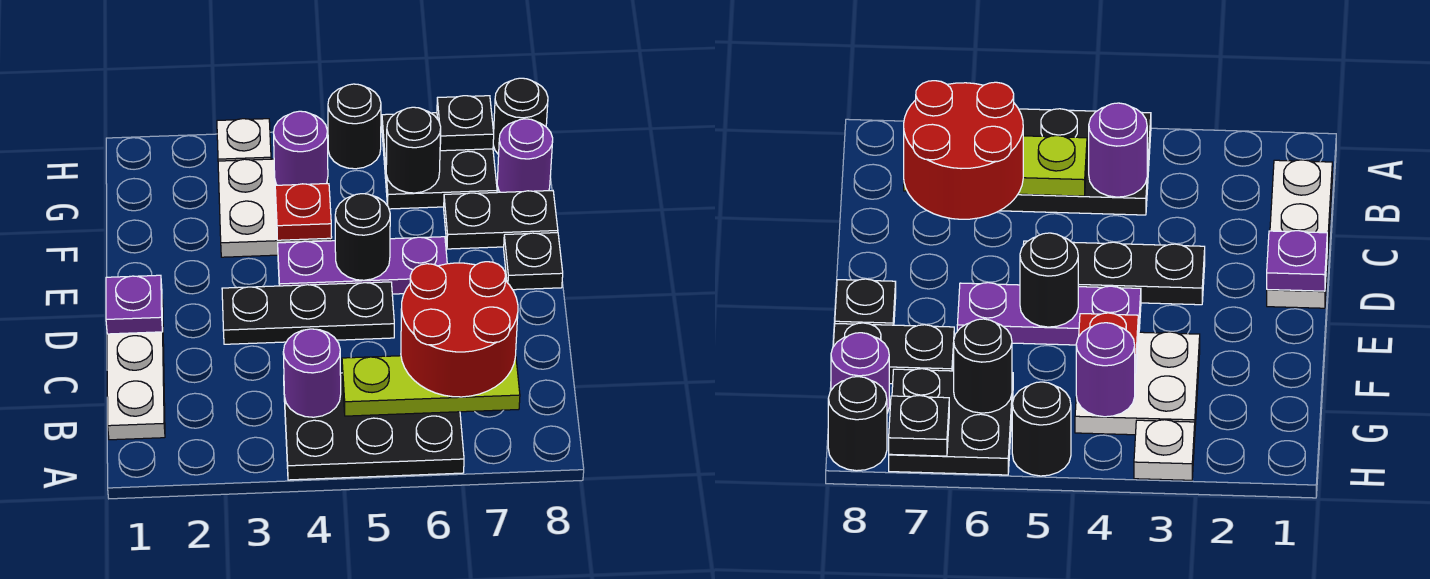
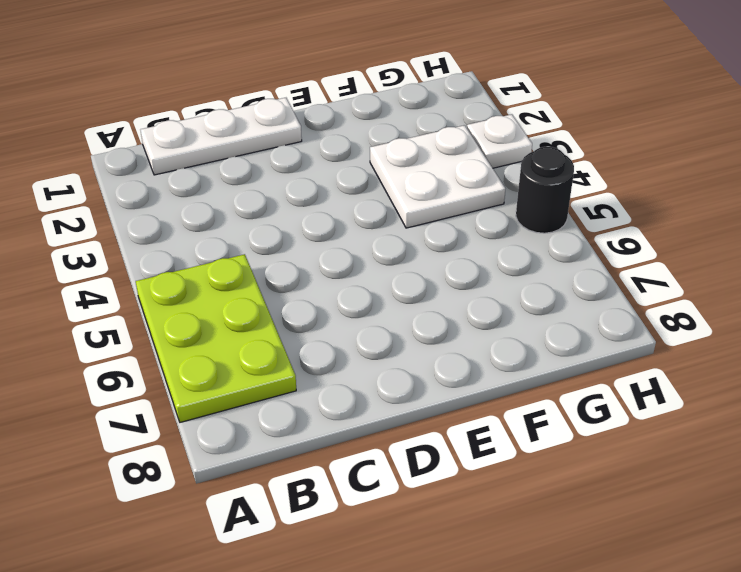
lime plate A5:B7 level 1 -> black plate A4:B6 level 1
none -> black plate D3:D5 level 1
none -> purple plate E4:E6 level 1
none -> black plate E8 level 1

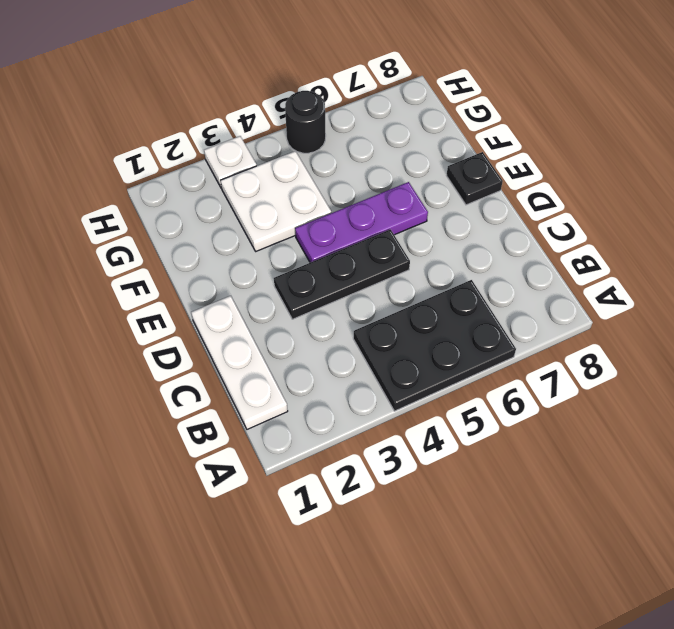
none -> black plate F7:F8 level 1
none -> black plate G6:H7 level 1
none -> purple round brick G8 level 1

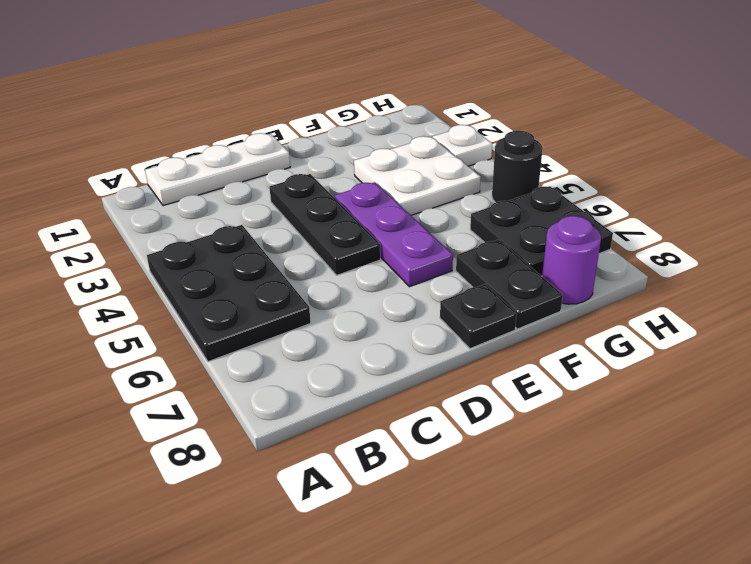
none -> black round brick H8 level 1
none -> purple round brick B4 level 2
none -> lime plate B5:B7 level 2

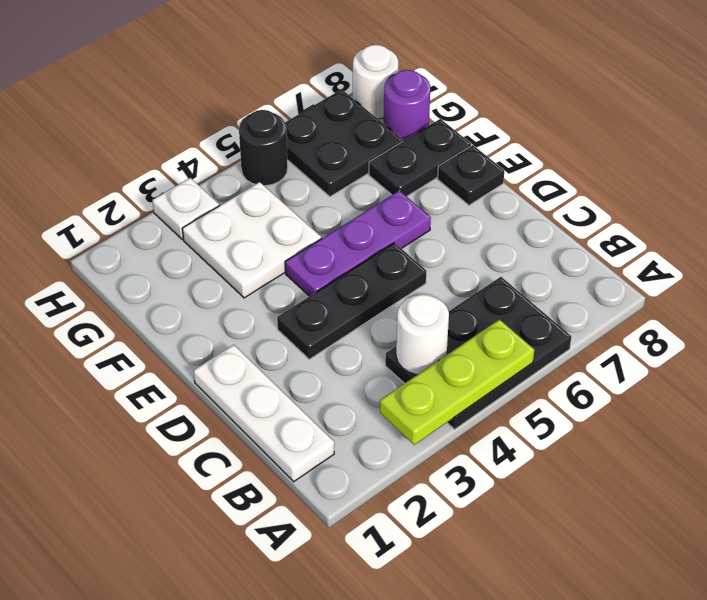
lime plate A3:A5 level 2 -> lime plate B5:B7 level 2
white round brick B4 level 2 -> purple round brick B4 level 2
white round brick H8 level 1 -> black round brick H8 level 1
none -> purple plate D1 level 2
none -> black round brick E5 level 2
none -> red plate F4 level 2

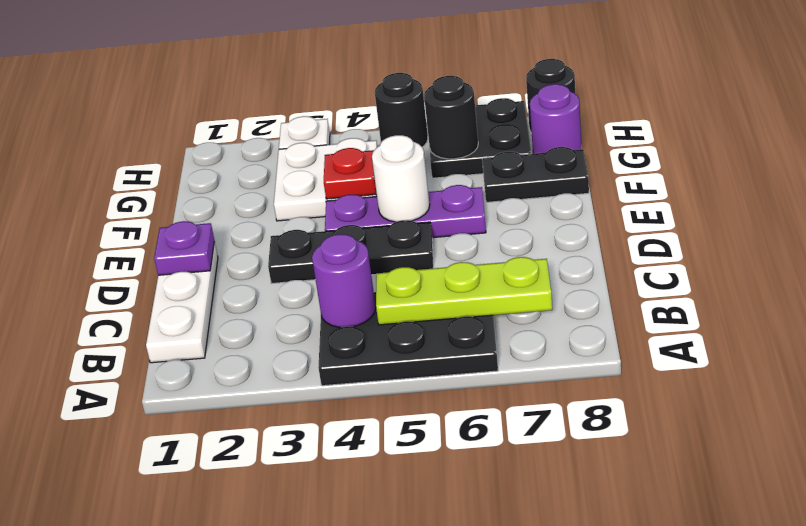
white round brick E5 level 2 -> black round brick E5 level 2
none -> black plate E8 level 1
none -> purple round brick G4 level 2
none -> black plate H7 level 2

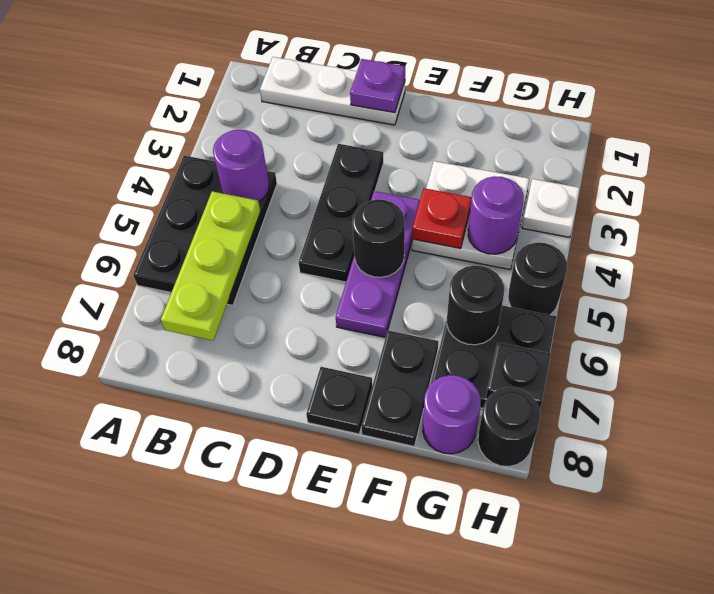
none -> red round brick B6:C7 level 3

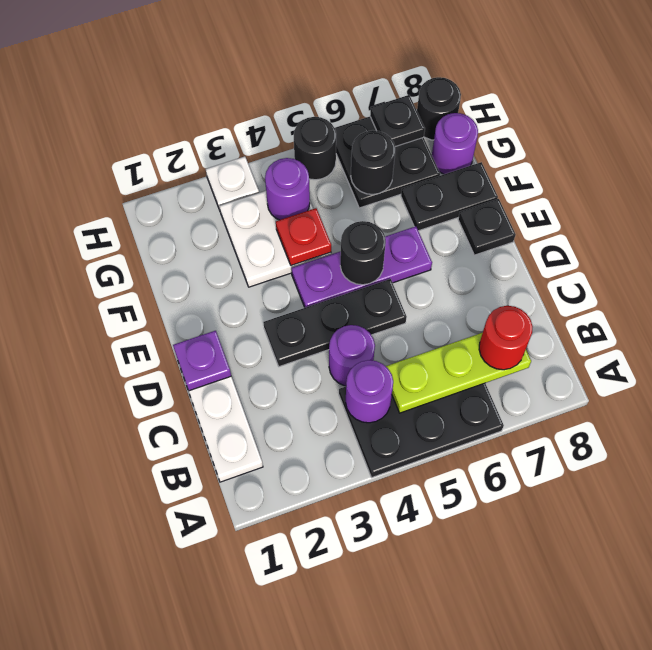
red round brick B7 level 3 -> red round brick B6:C7 level 3
purple round brick C4 level 1 -> none

